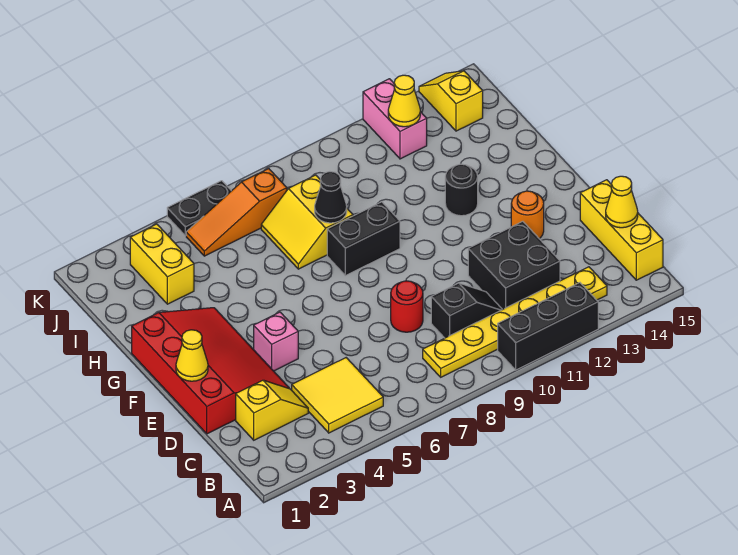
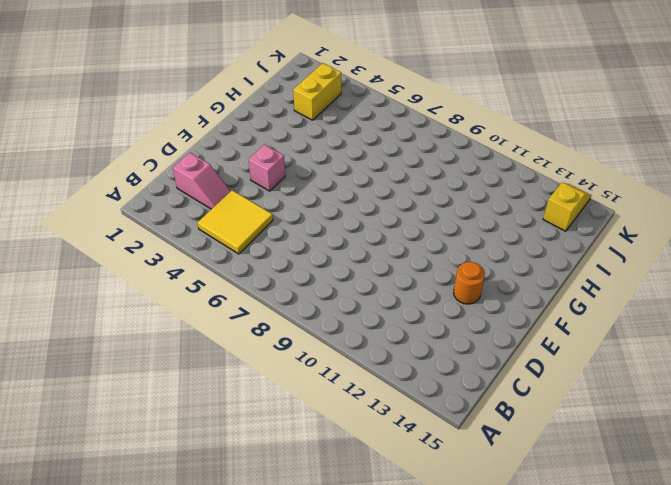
pink slope C2:C3 level 1 top 2 -> yellow slope C2:C3 level 1 top 2
none -> black brick A10:A12 level 1
none -> yellow plate B8:B13 level 1
none -> yellow brick B15:D15 level 1

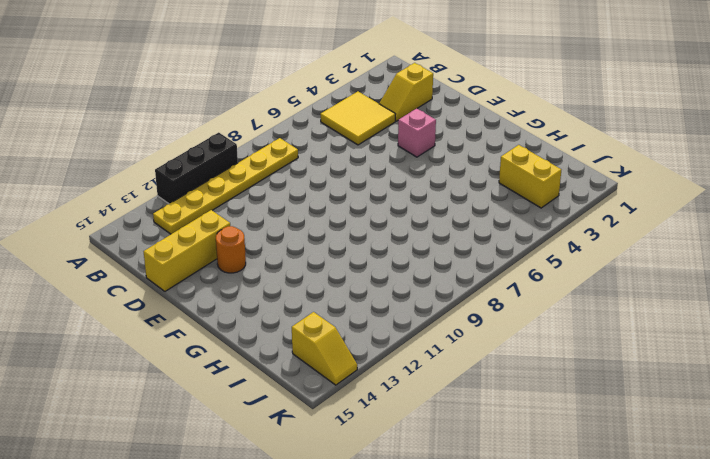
yellow brick D13:D15 level 1 -> yellow brick B15:D15 level 1
none -> black slope C9:C10 level 1 top 9
none -> black brick C11:D12 level 1
none -> red slope D1:G3 level 1 top 1

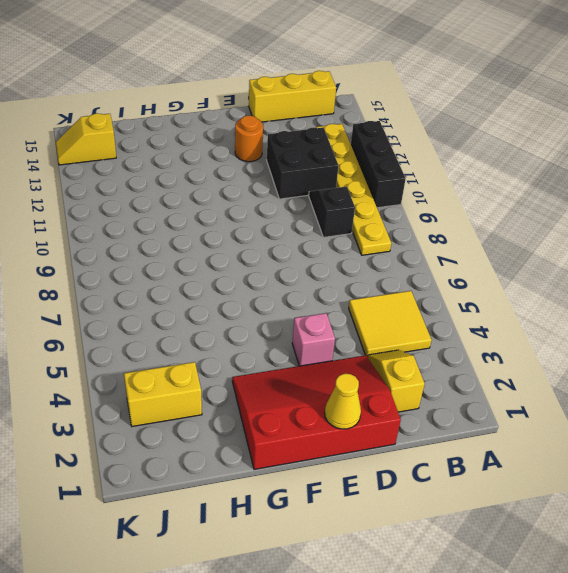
none -> red round brick D8 level 1
none -> black brick G8:G9 level 1
none -> black round brick G12 level 1

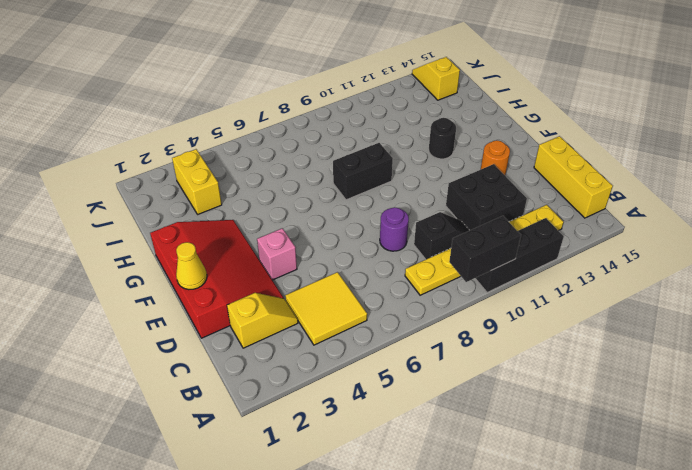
black brick A9:A10 level 2 -> none
purple round brick D8 level 1 -> red round brick D8 level 1
none -> yellow slope H7:I8 level 1 top 8
none -> orange slope J5:J7 level 1 top 7
none -> pink brick J12:K12 level 1

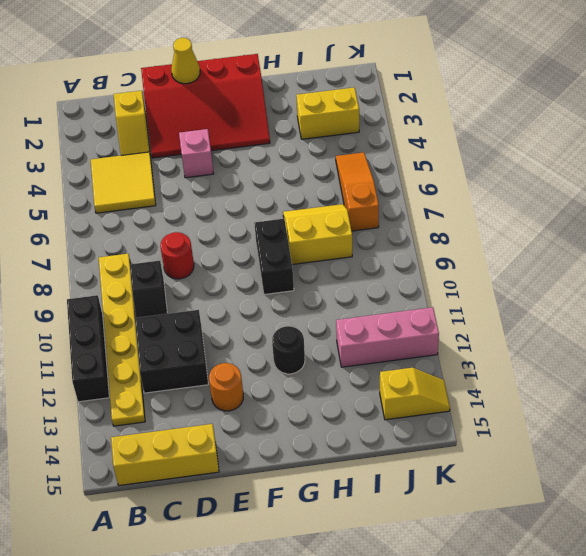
pink brick I12:K12 level 1 -> pink brick J12:K12 level 1
none -> black plate K5:K6 level 1
none -> yellow cone C15 level 2
none -> black cone H8 level 2

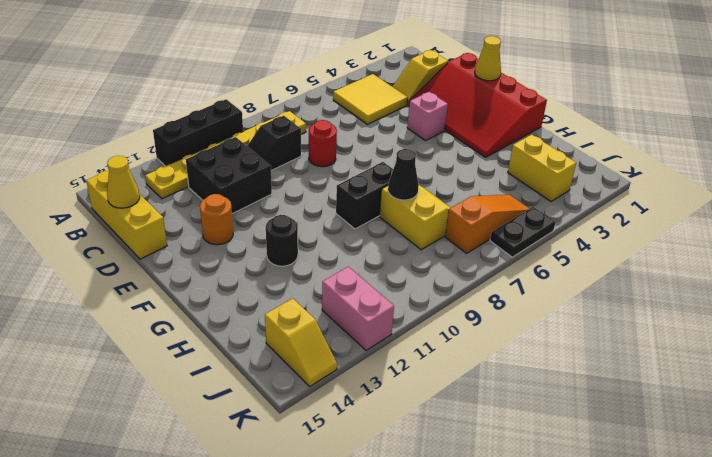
none -> yellow cone J12 level 2

